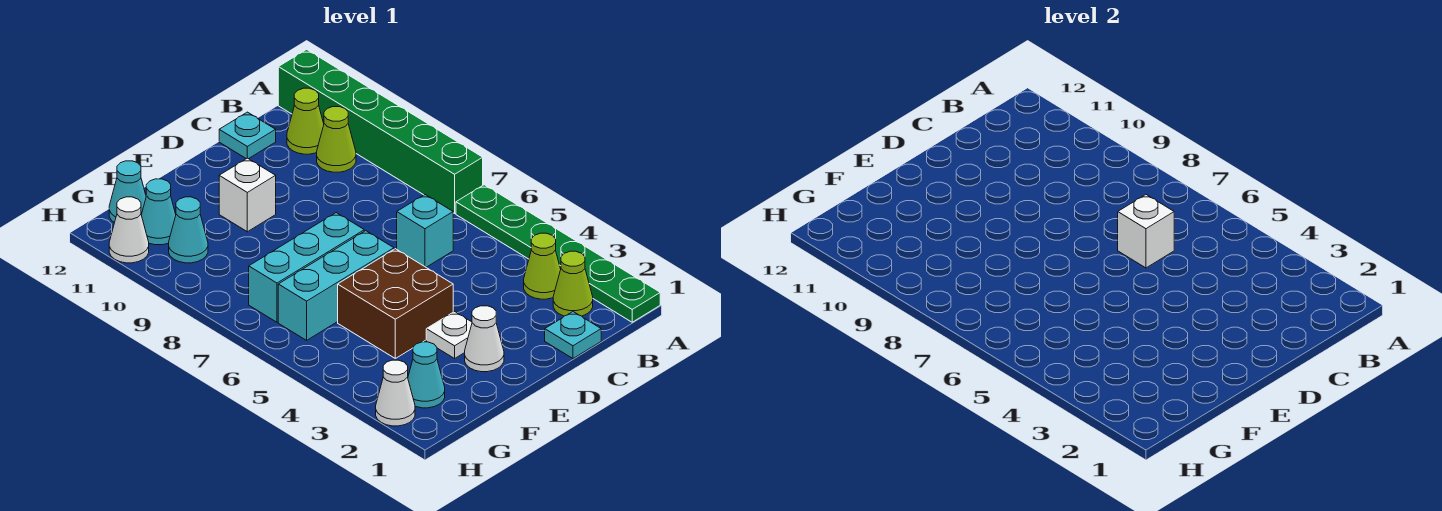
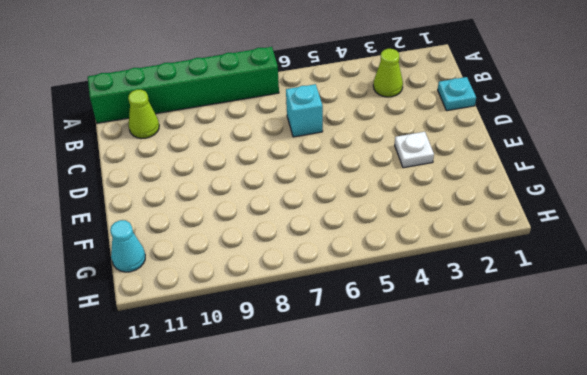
none -> green plate A1:A6 level 1
none -> lime cone B2 level 1
none -> lime cone B10 level 1

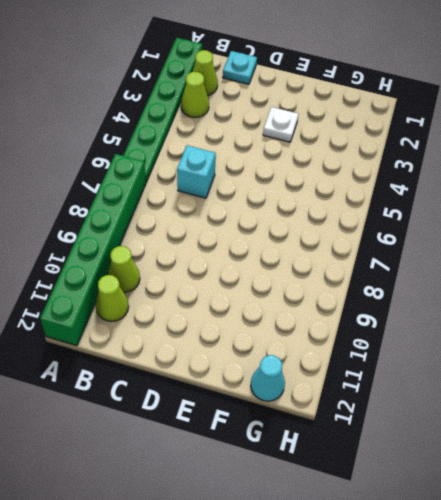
none -> cyan plate C12 level 1
none -> white cone E2 level 1
none -> brown brick E4:F5 level 1

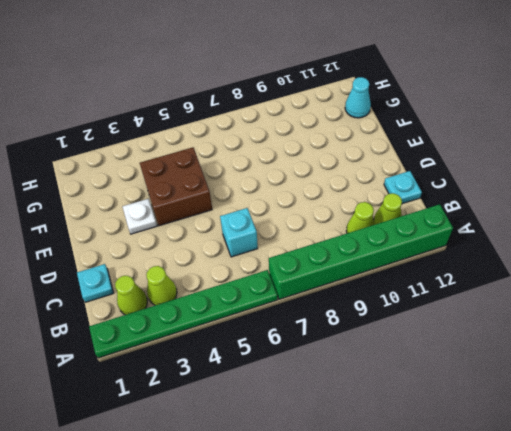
none -> white cone E2 level 1
none -> cyan brick E6:G6 level 1
none -> cyan brick E7:G7 level 1

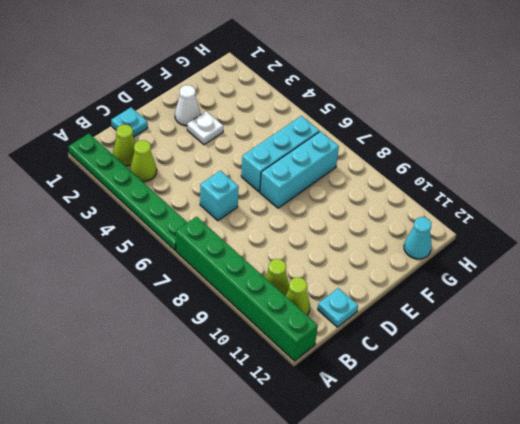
none -> brown brick E4:F5 level 1
none -> white brick E10 level 1
none -> cyan cone G2 level 1

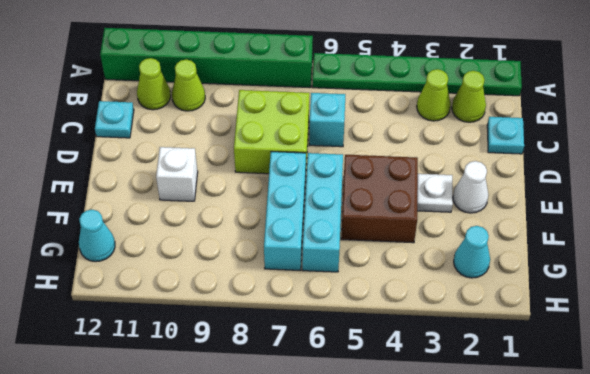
lime brick C7:D8 level 1 -> none
none -> cyan cone G10 level 1
none -> cyan cone G11 level 1
none -> white cone H2 level 1

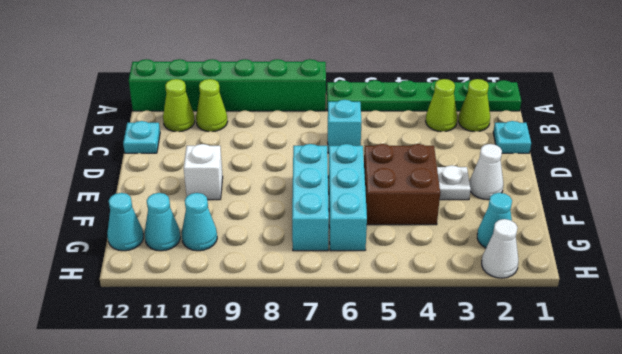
none -> white cone H11 level 1
none -> white brick C6 level 2

